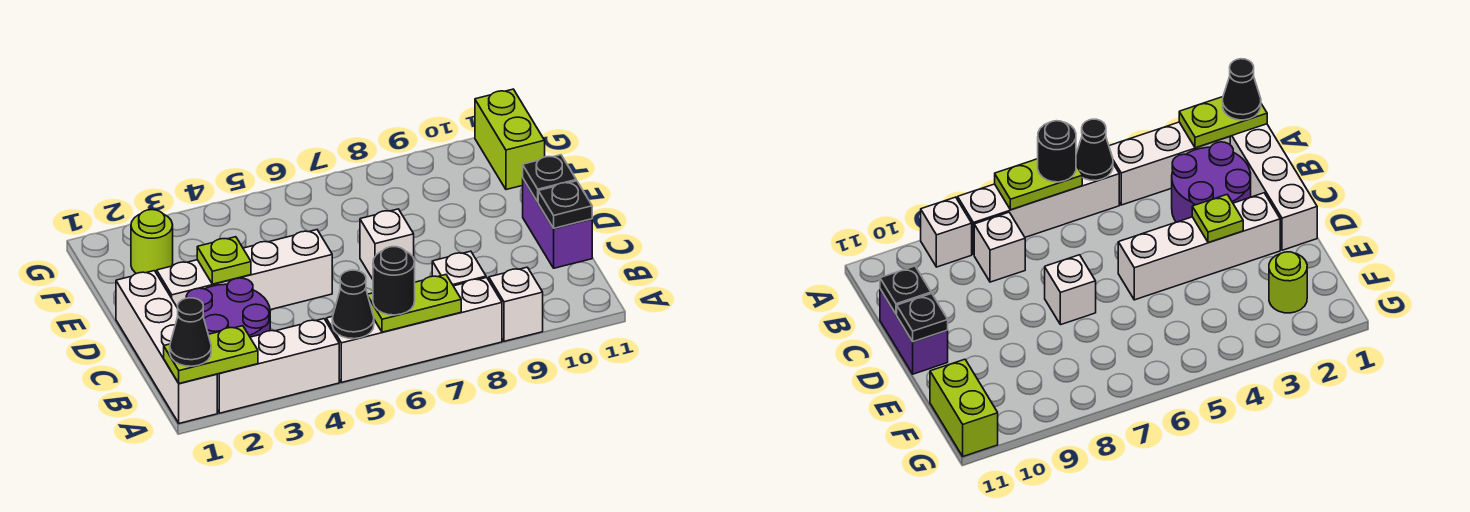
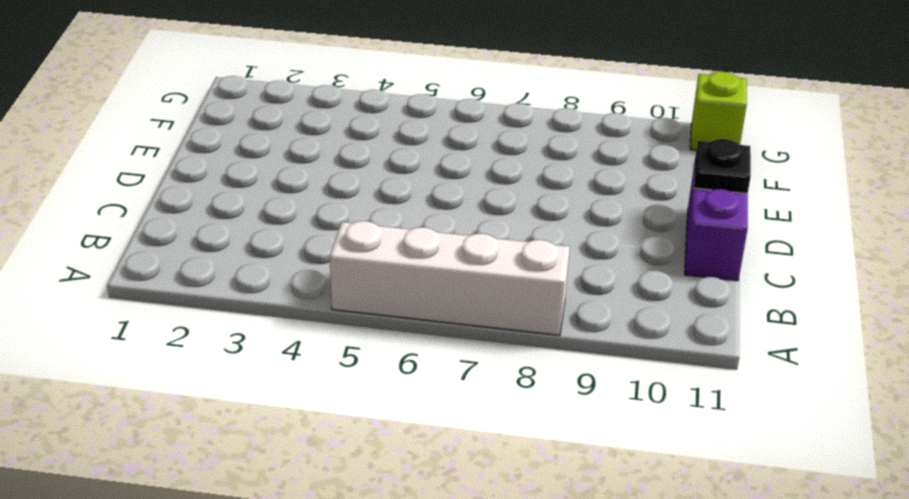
lime brick G11 level 1 -> lime brick F11:G11 level 1
none -> white brick A1:D1 level 1
none -> white brick A2:A4 level 1
none -> white brick A9 level 1

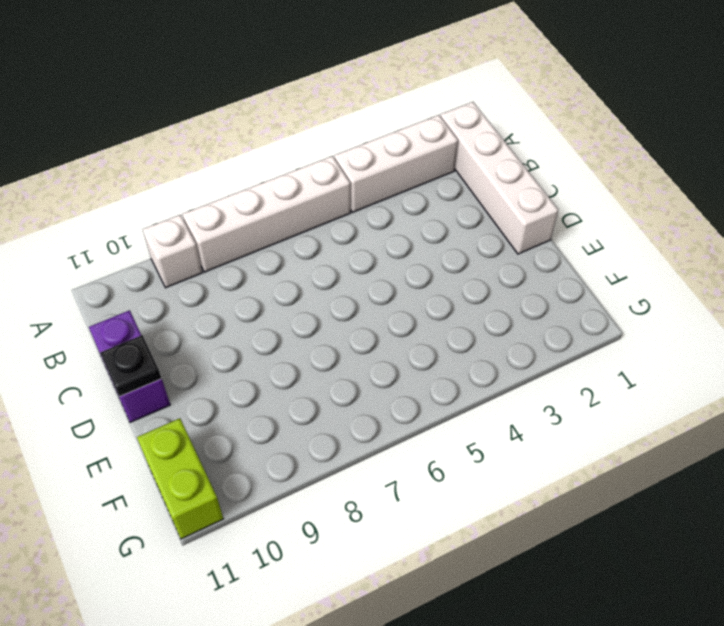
none -> purple round brick B2:C3 level 1
none -> white brick B8 level 1
none -> white brick D2:D5 level 1

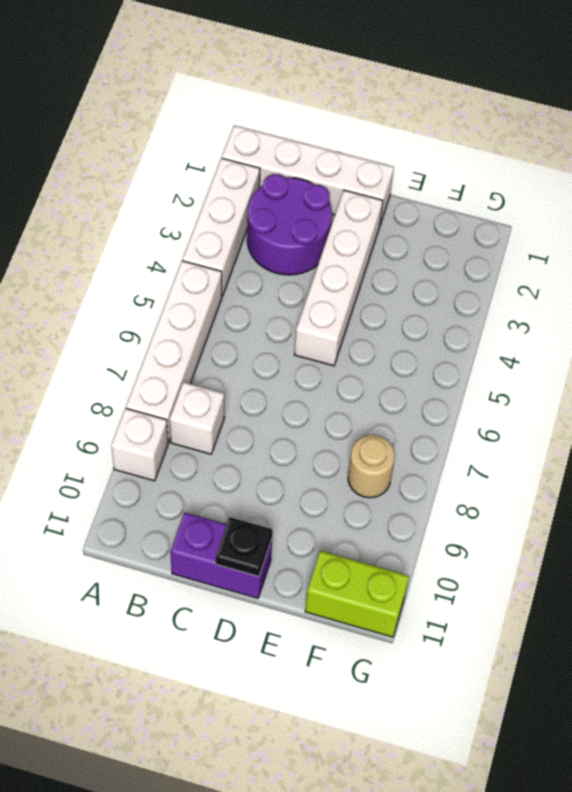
tan round brick F8 level 1 -> none
none -> white brick D7 level 1
none -> lime round brick F2 level 1
none -> lime plate A1:A2 level 2

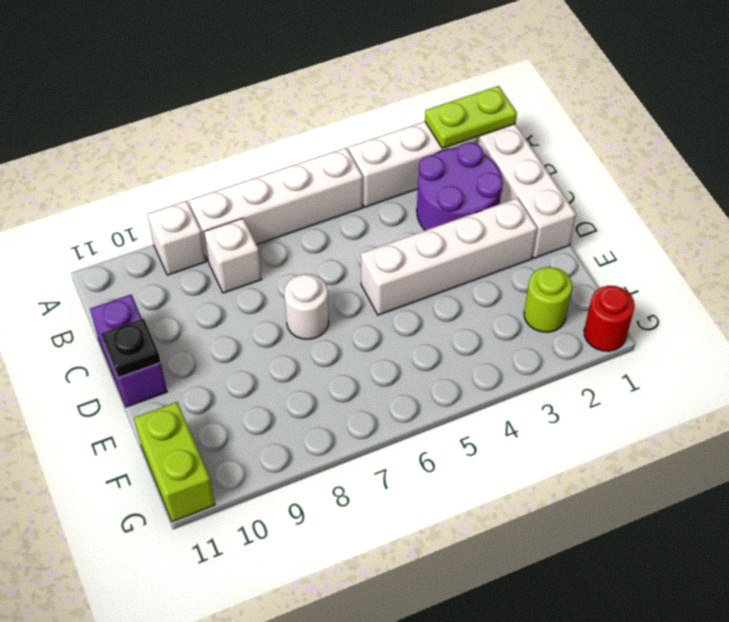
white round brick D7 level 1 -> white brick D7 level 1
red round brick G1 level 1 -> none
none -> black cone A5 level 2
none -> lime plate A6:A7 level 2
none -> black plate C11 level 2

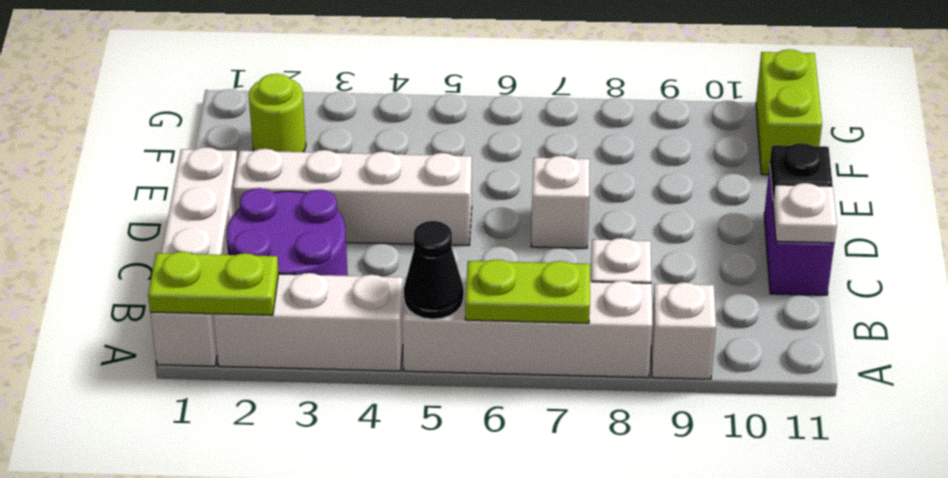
white plate C11 level 2 -> black plate C11 level 2
none -> lime plate D3 level 2
none -> black cone A1 level 3
none -> black round brick A6 level 3

